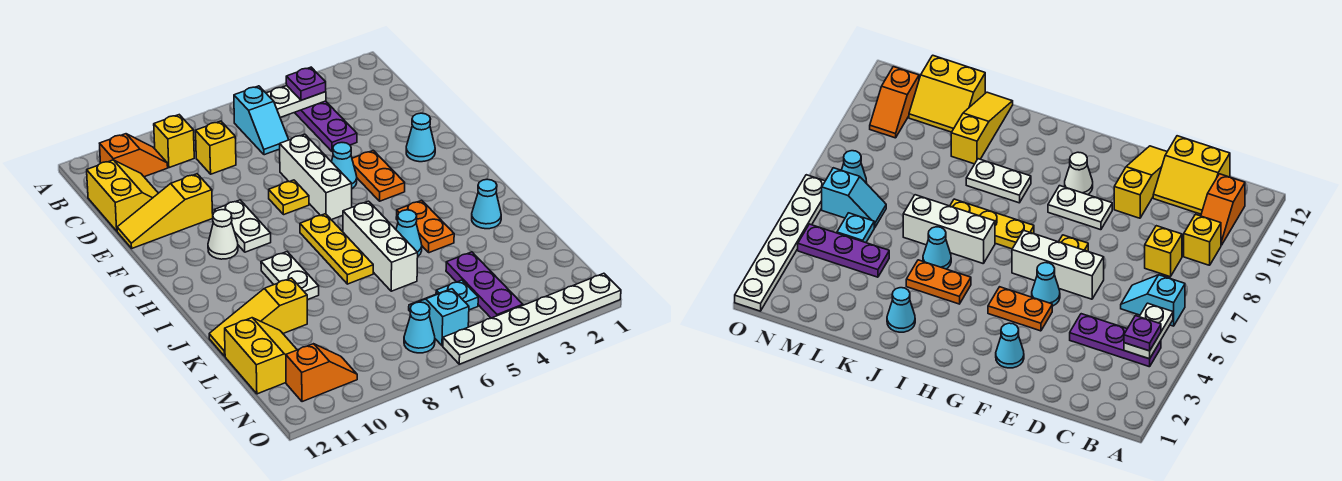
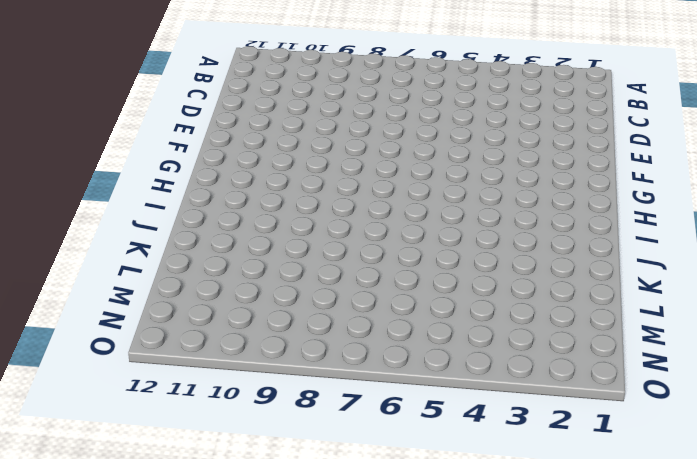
none -> purple plate B4:D4 level 1
none -> cyan slope B6:C6 level 1 top B
none -> yellow brick B9 level 1
none -> orange slope B10:B11 level 1 top 11

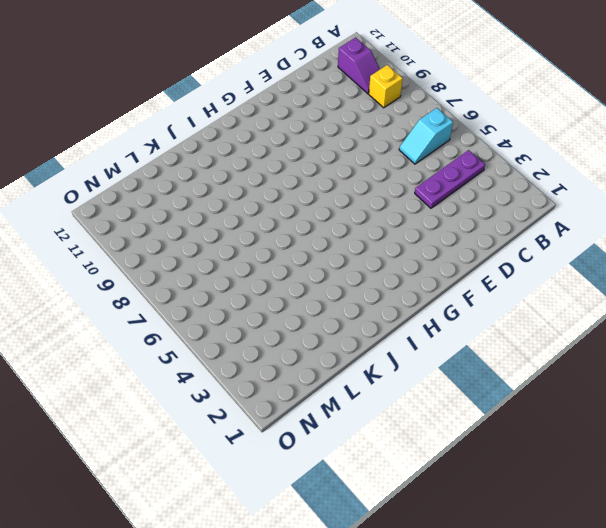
purple slope B10:B11 level 1 top 11 -> orange slope B10:B11 level 1 top 11
none -> yellow brick C8 level 1
none -> yellow slope C11:D12 level 1 top 12
none -> white brick E6:G6 level 1
none -> yellow slope E10:E12 level 1 top 10

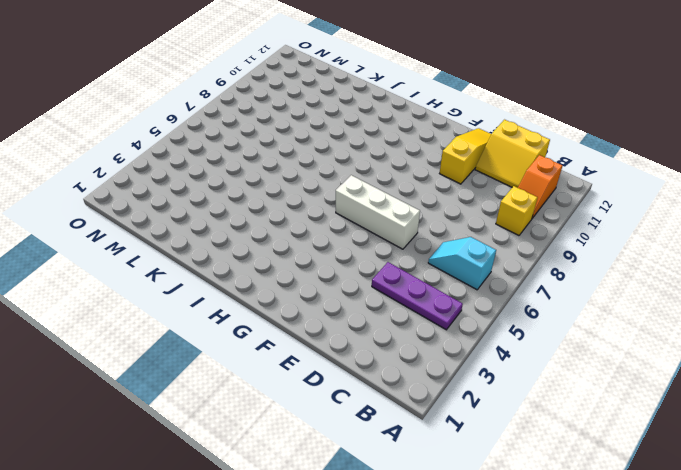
none -> yellow brick C8 level 1
none -> cyan cone F2 level 1
none -> orange plate F4:G4 level 1
none -> cyan cone F5 level 1

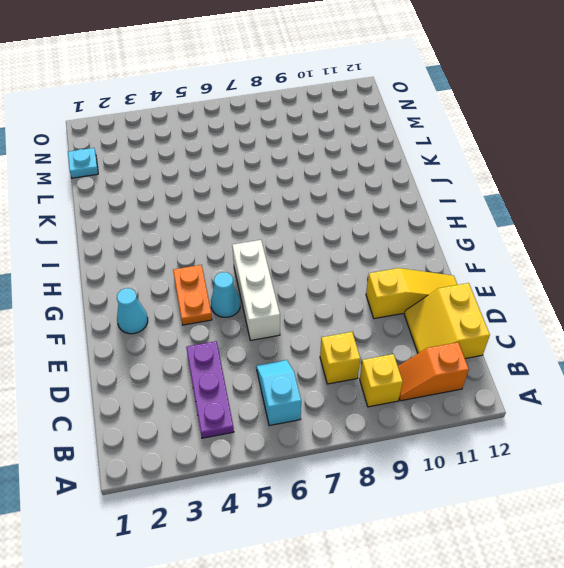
cyan plate M1 level 1 -> cyan plate M5 level 1
none -> yellow plate F7 level 1
none -> white plate F9:G9 level 1
none -> white cone G10 level 1
none -> yellow plate H7:J7 level 1

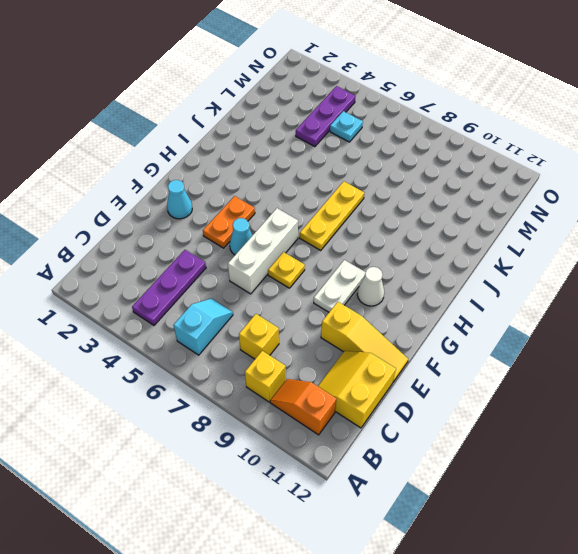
none -> orange plate I4:J4 level 1
none -> white brick I6:K6 level 1
none -> white plate I9:J9 level 1
none -> cyan cone J2 level 1

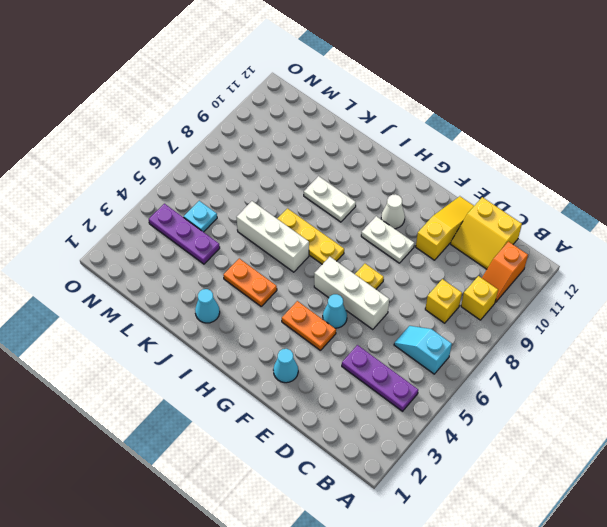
none -> cyan cone J5 level 1
none -> yellow slope K10:K12 level 1 top 10
none -> yellow slope L11:M12 level 1 top 12
none -> cyan slope M6:N6 level 1 top N

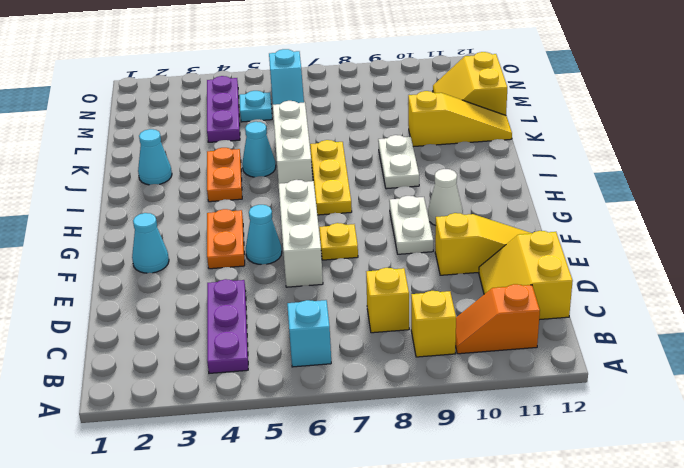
none -> cyan cone N7 level 1
none -> orange slope N10:N11 level 1 top 11
none -> white plate O1:O6 level 1
none -> white plate B4:B5 level 2

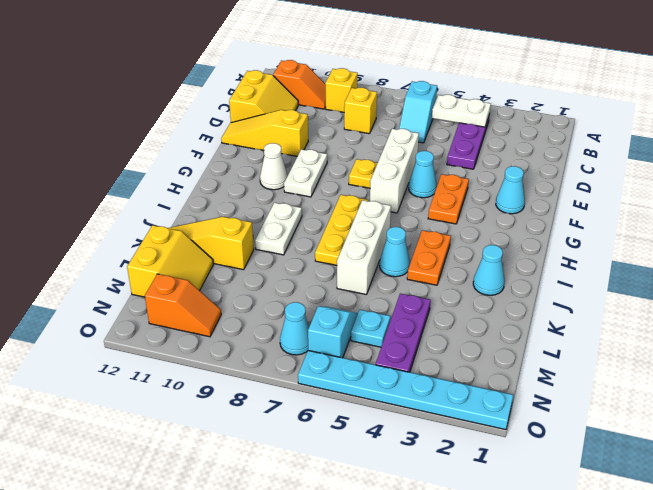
cyan plate O1:O6 level 1 -> white plate O1:O6 level 1
none -> purple plate B4 level 3

